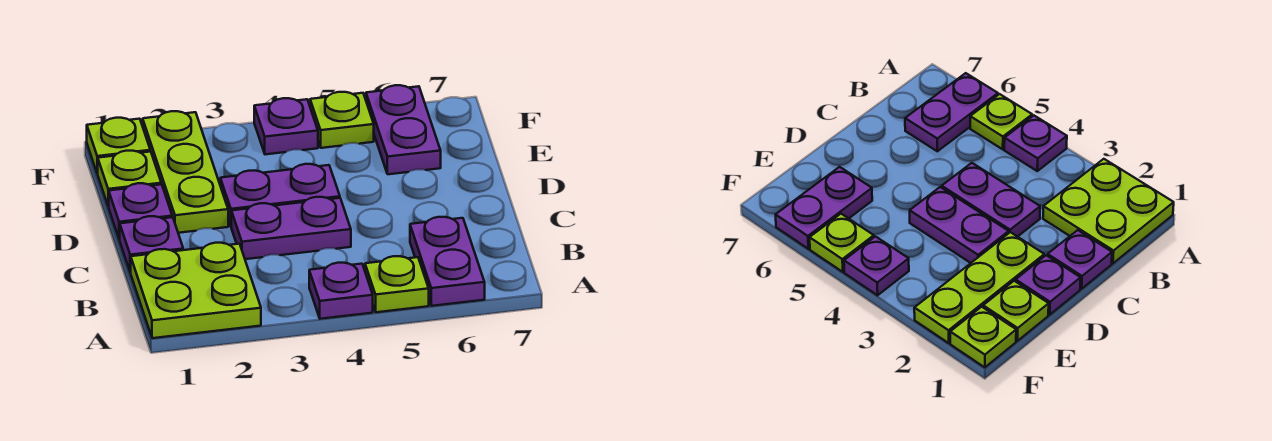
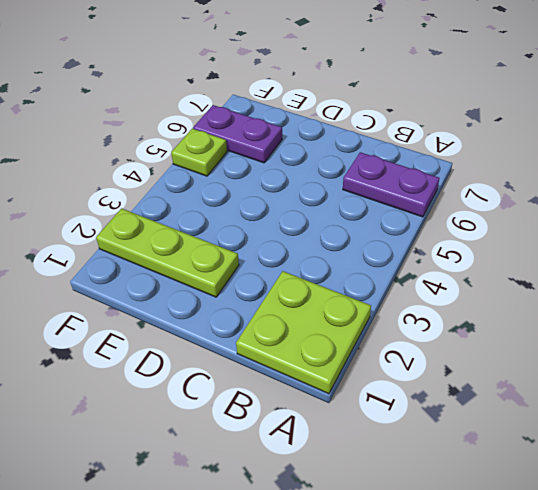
none -> purple plate A4 level 1
none -> lime plate A5 level 1
none -> purple plate C1 level 1

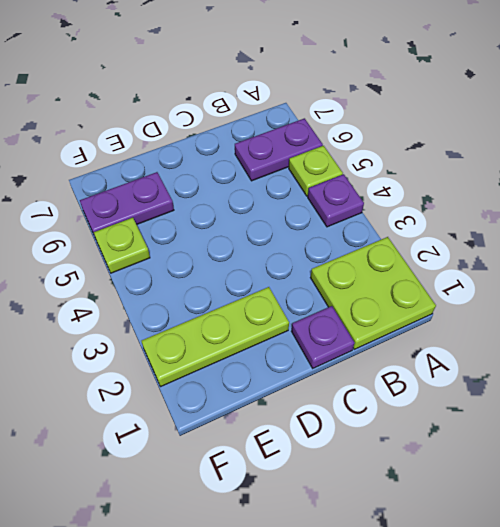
none -> purple plate C3:C4 level 1
none -> purple plate D1 level 1
none -> purple plate D3:D4 level 1

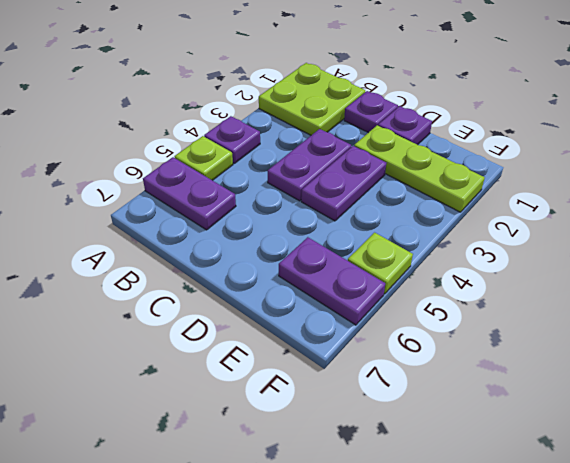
none -> lime plate E1 level 1
none -> lime plate F1 level 1
none -> purple plate F4 level 1

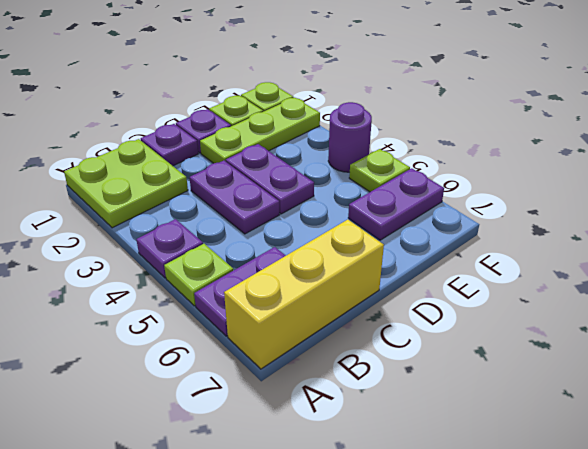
yellow brick A7:C7 level 1 -> none
purple round brick F4 level 1 -> purple plate F4 level 1

